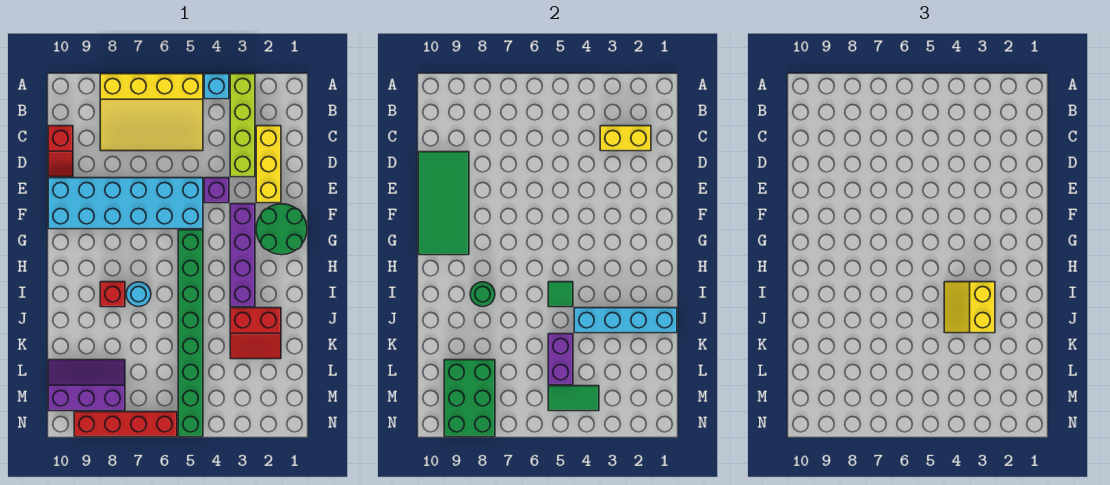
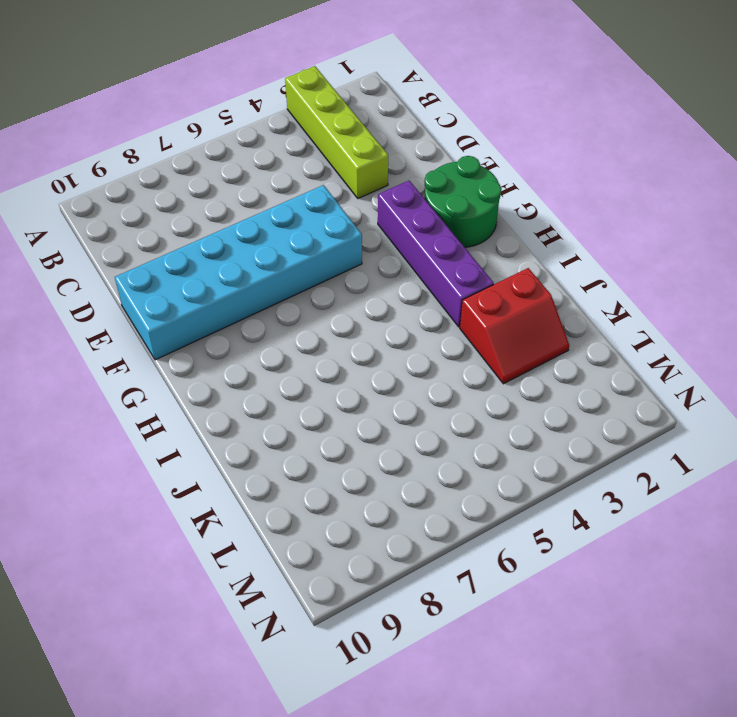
none -> cyan brick A4 level 1
none -> yellow slope A5:C8 level 1 top A
none -> yellow brick C2:E2 level 1

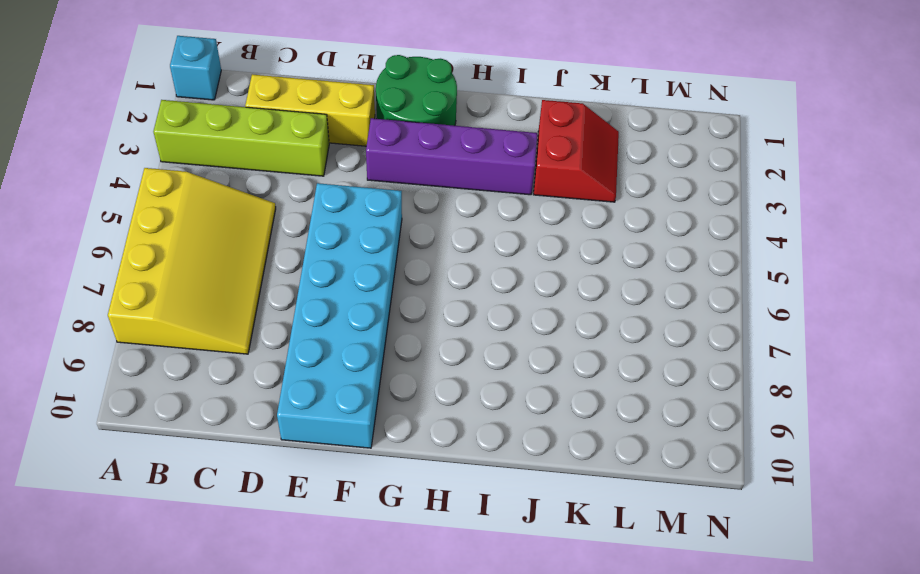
cyan brick A1 level 1 -> cyan brick A4 level 1
none -> red slope C10:D10 level 1 top C
none -> purple brick E4 level 1
none -> green brick G5:N5 level 1

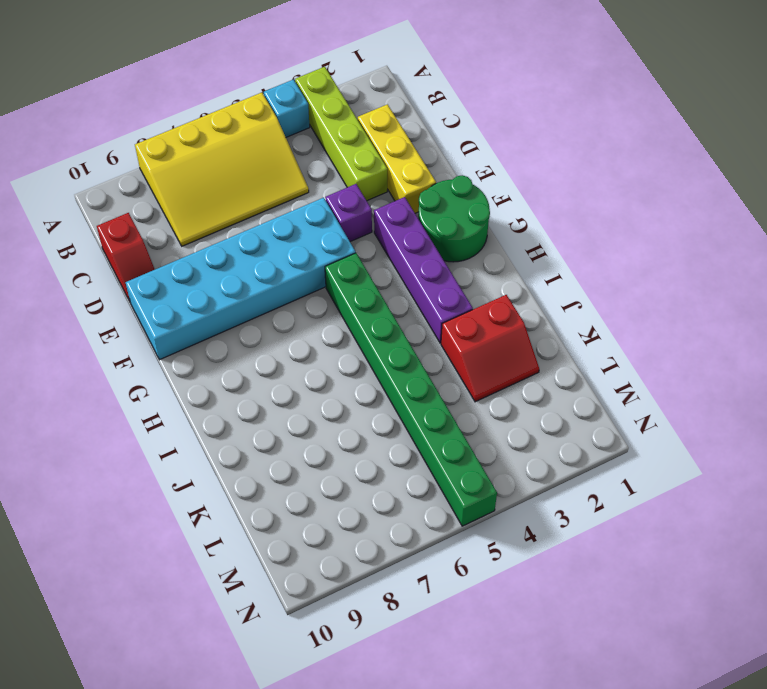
none -> cyan round brick I7 level 1
none -> red brick I8 level 1
none -> purple slope L8:M10 level 1 top M

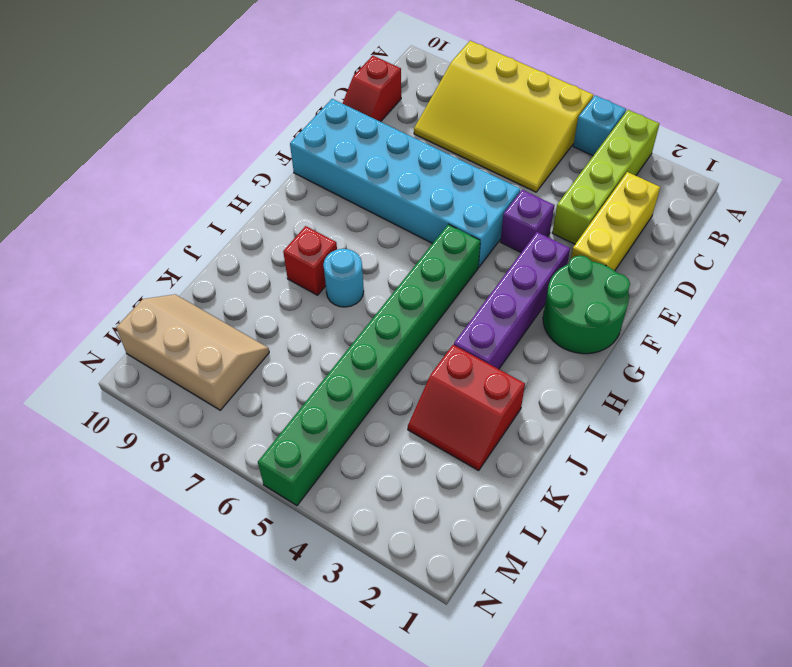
tan slope L8:M10 level 1 top M -> purple slope L8:M10 level 1 top M
none -> red brick N6:N9 level 1
none -> yellow brick C2:C3 level 2
none -> green tile D9:G10 level 2

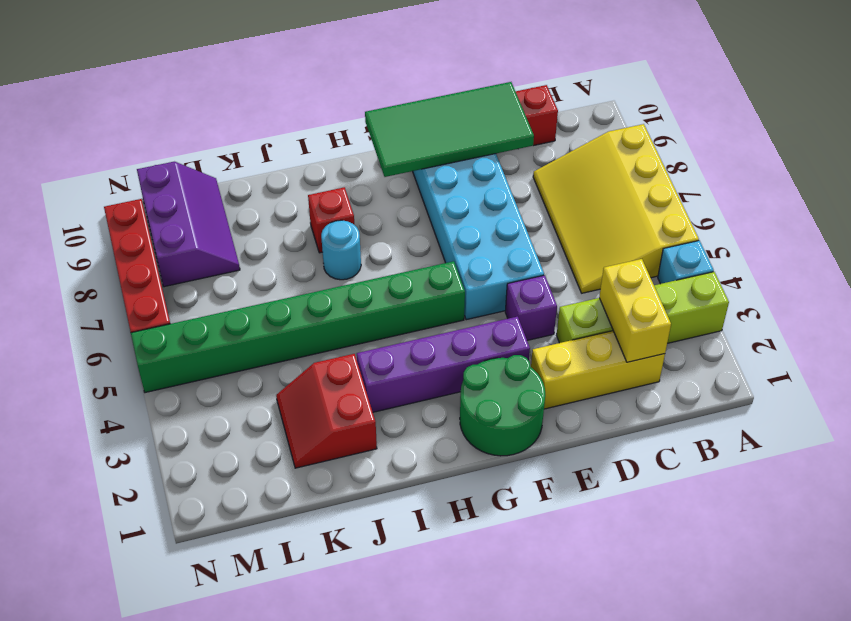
none -> green tile I5 level 2
none -> green round brick I8 level 2
none -> cyan brick J1:J4 level 2

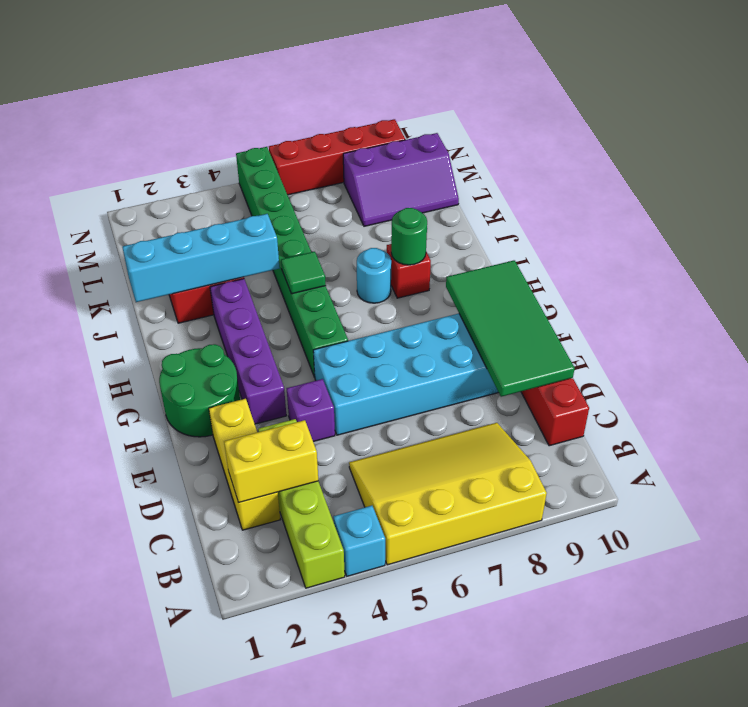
none -> purple brick K5:L5 level 2
none -> green brick L8:N9 level 2
none -> green tile M4:M5 level 2

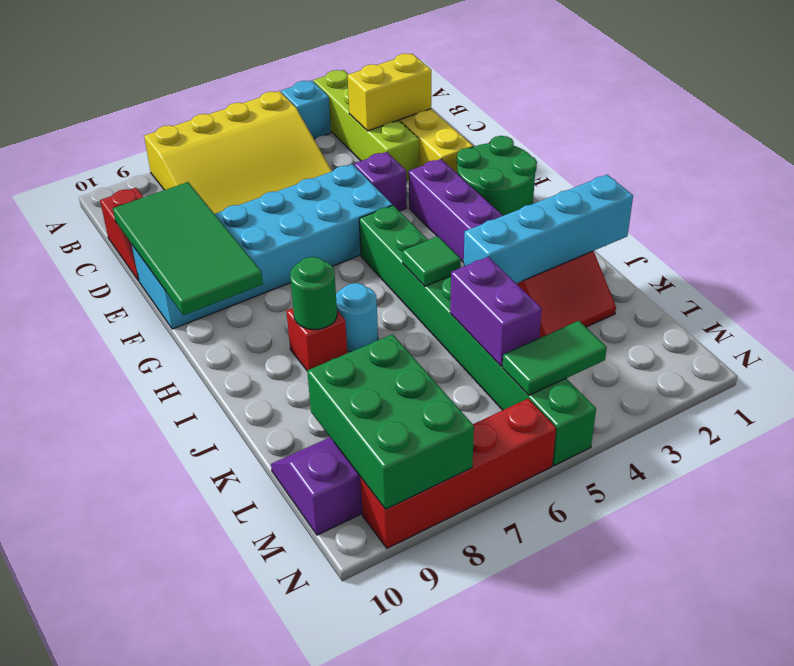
none -> yellow slope I3:J4 level 3 top 3

